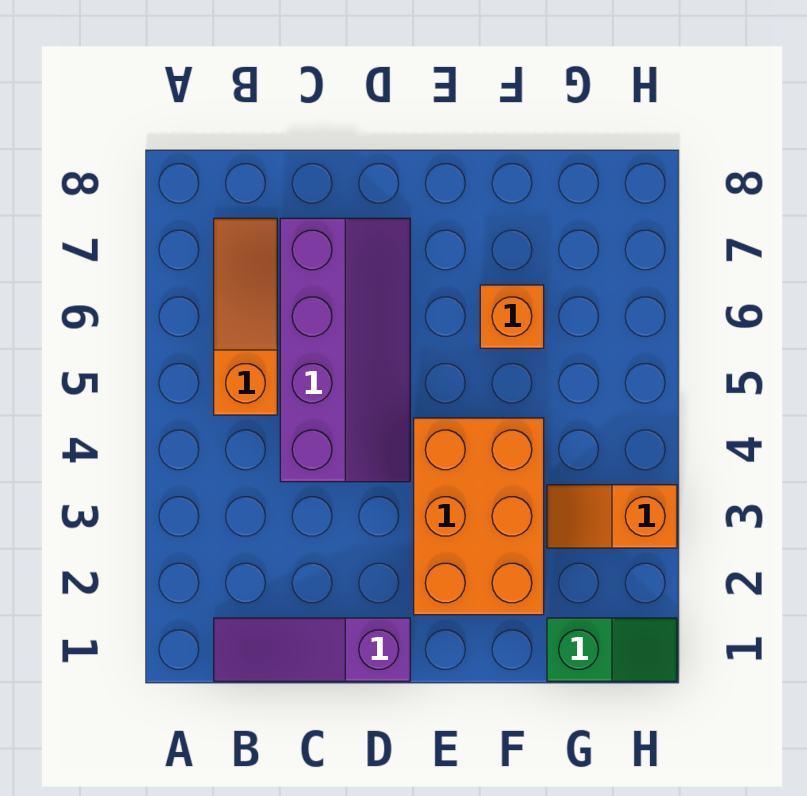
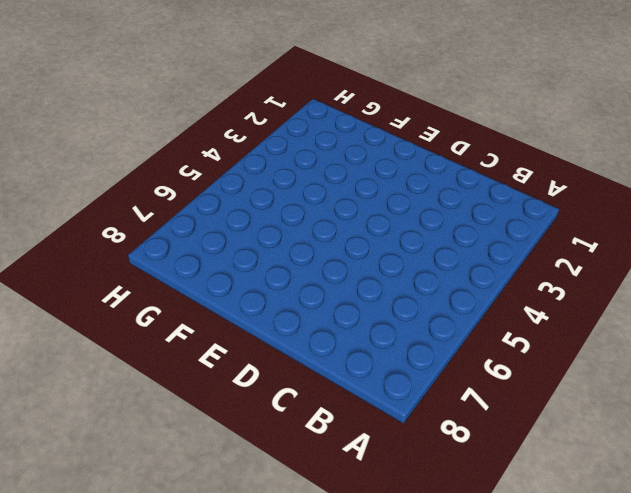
none -> purple slope B1:D1 level 1 top D
none -> orange slope B5:B7 level 1 top 5

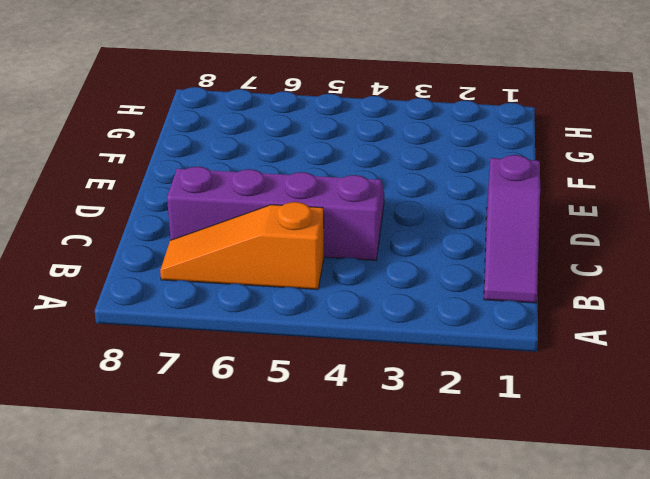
none -> orange brick E2:F4 level 1
none -> orange brick F6 level 1

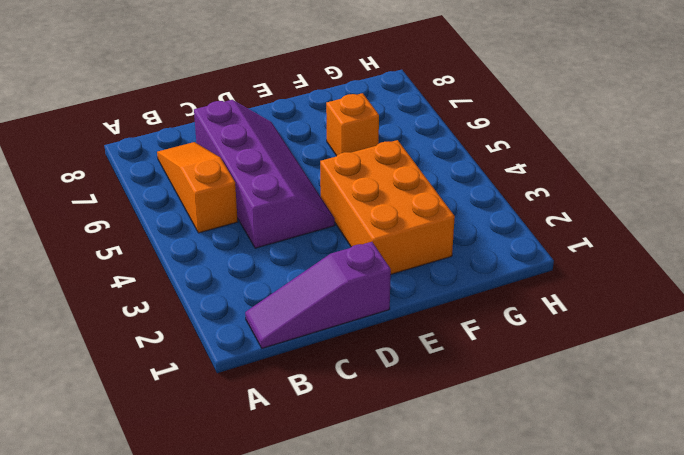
none -> green slope G1:H1 level 1 top G
none -> orange slope G3:H3 level 1 top H

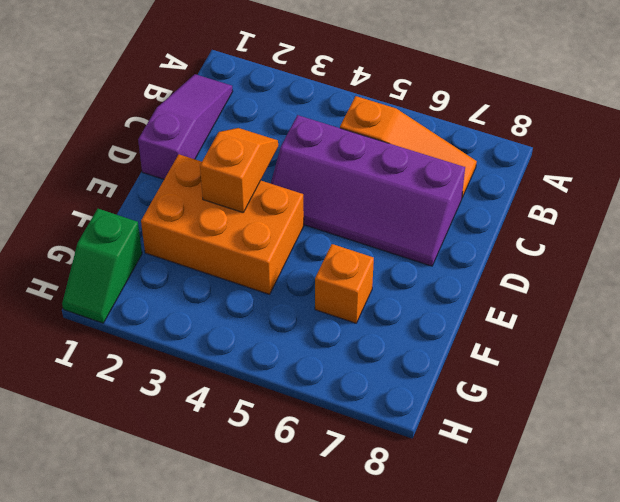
orange slope D3:E3 level 2 top E -> orange slope G3:H3 level 1 top H

